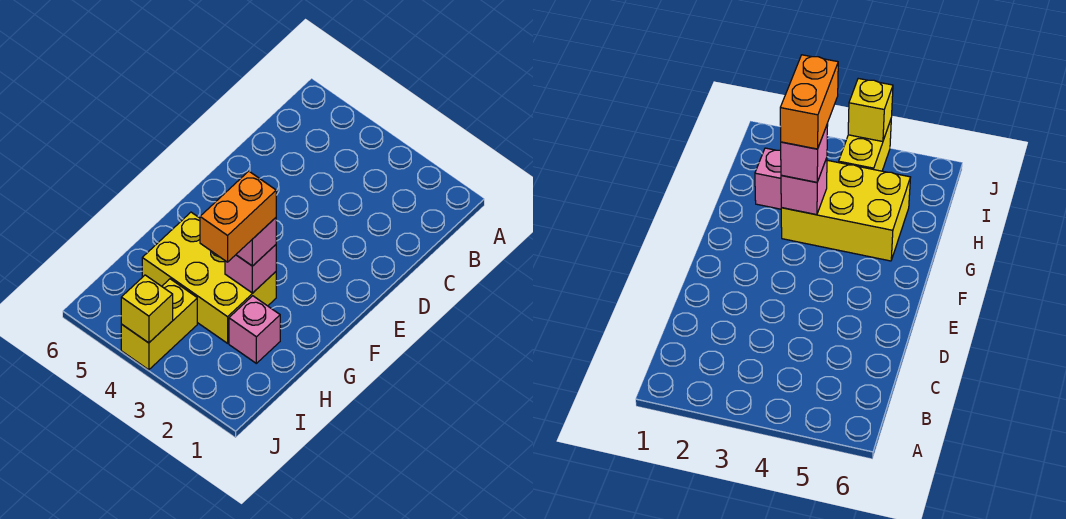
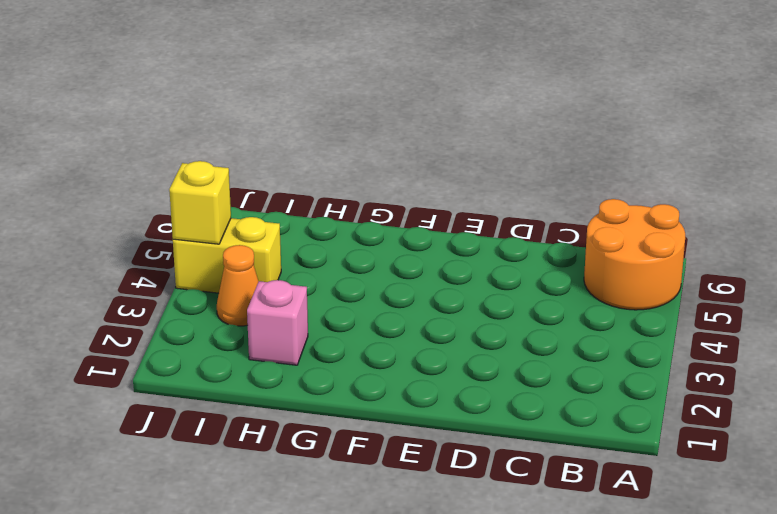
orange round brick A5:B6 level 1 -> none
orange cone I3 level 1 -> none
none -> yellow brick G3:H5 level 1
none -> pink brick G3 level 2

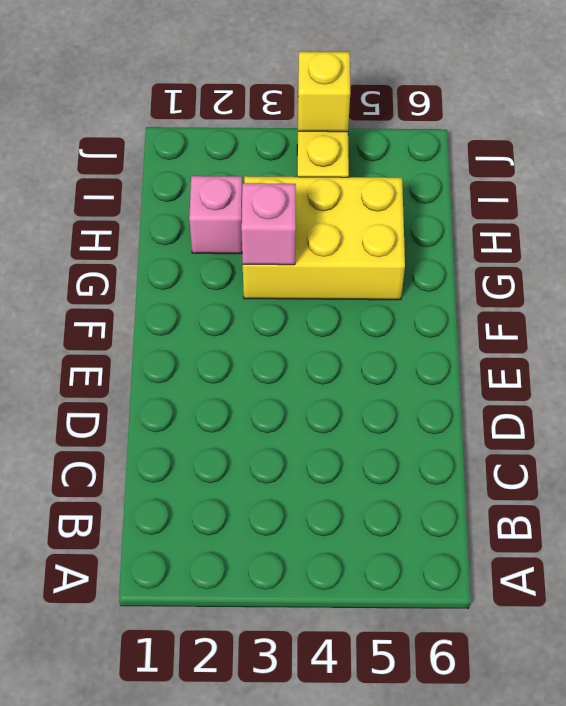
none -> pink brick G3 level 3
none -> orange brick G3:H3 level 4

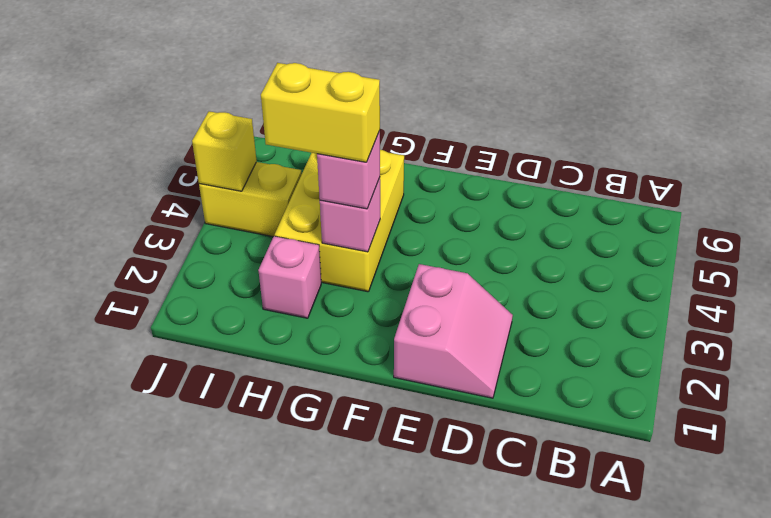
pink slope D1:E2 level 1 top E -> none
yellow brick G3:H3 level 4 -> orange brick G3:H3 level 4

